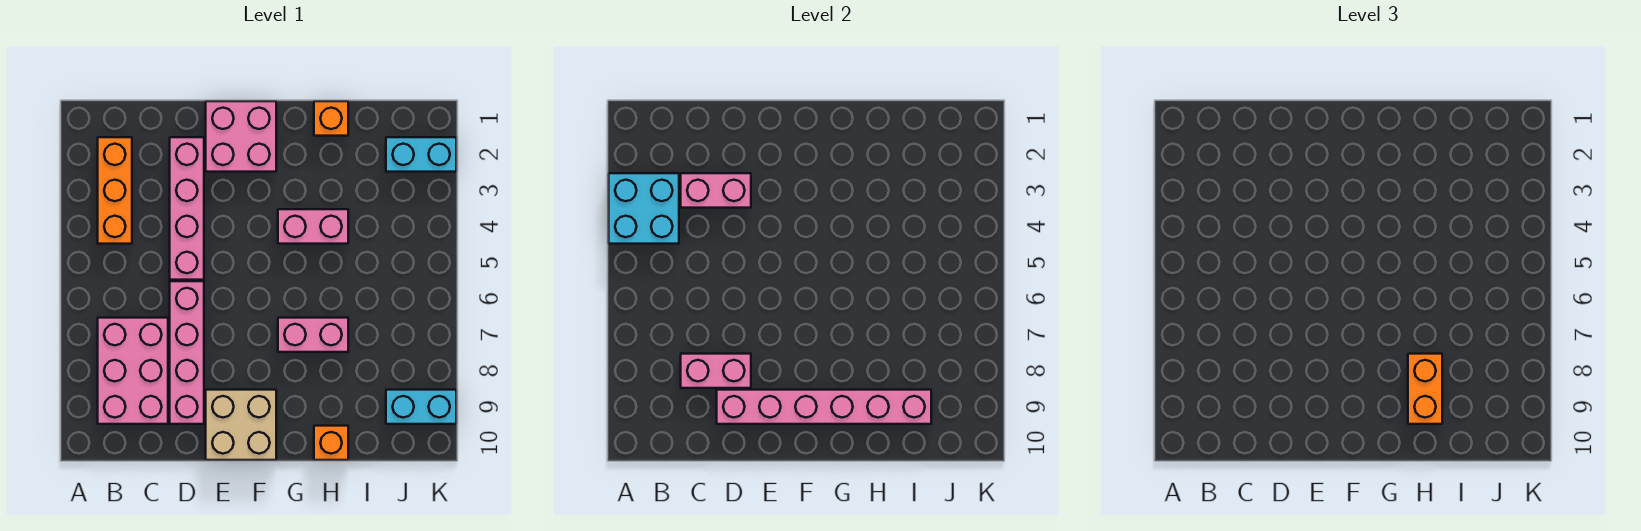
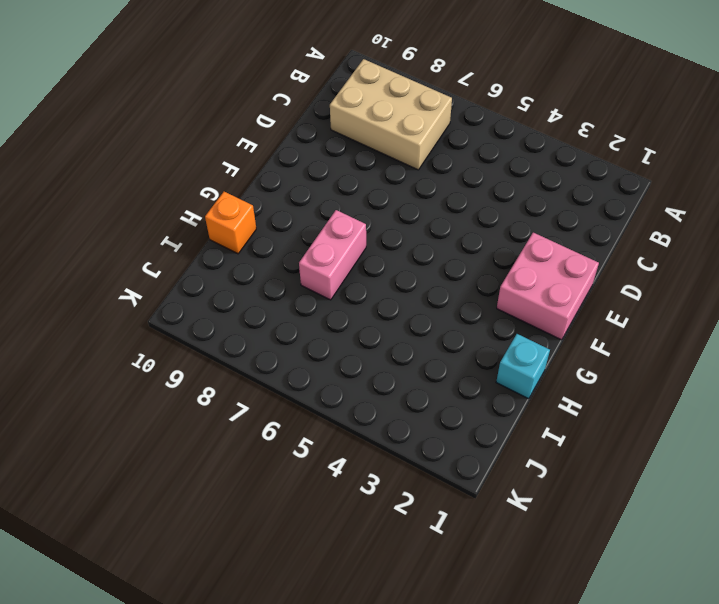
tan brick B7:C9 level 1 -> pink brick B7:C9 level 1
cyan brick H1 level 1 -> orange brick H1 level 1
none -> orange brick B2:B4 level 1
none -> pink brick D2:D5 level 1
none -> pink brick D6:D9 level 1

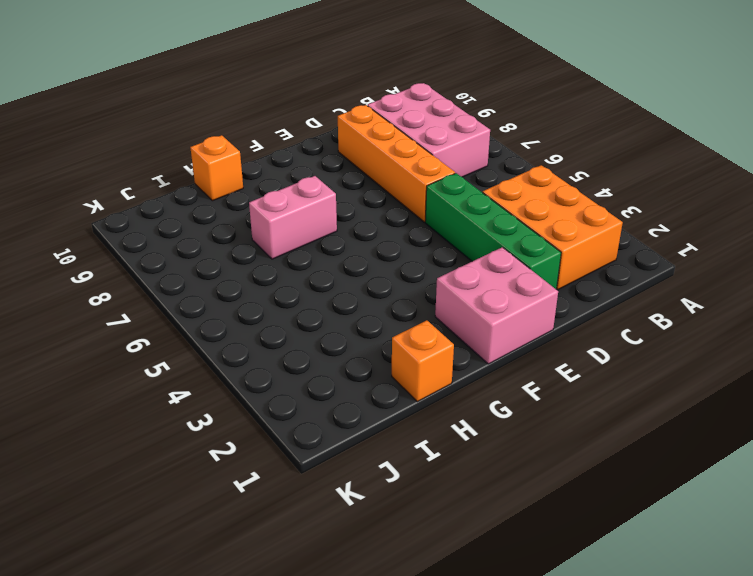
orange brick B2:C4 level 1 -> orange brick B2:B4 level 1
green brick D2:D5 level 1 -> pink brick D2:D5 level 1
orange brick D6:D9 level 1 -> pink brick D6:D9 level 1
none -> tan brick E9:F10 level 1
none -> pink brick G4:H4 level 1
none -> cyan brick J2:K2 level 1

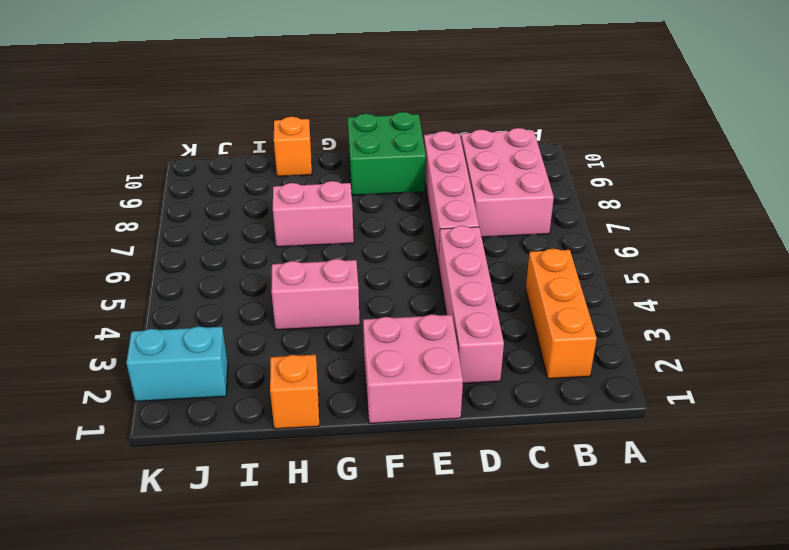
green brick E9:F10 level 1 -> tan brick E9:F10 level 1
none -> cyan brick J9:K9 level 1
none -> cyan brick A3:B4 level 2
none -> pink brick C3:D3 level 2

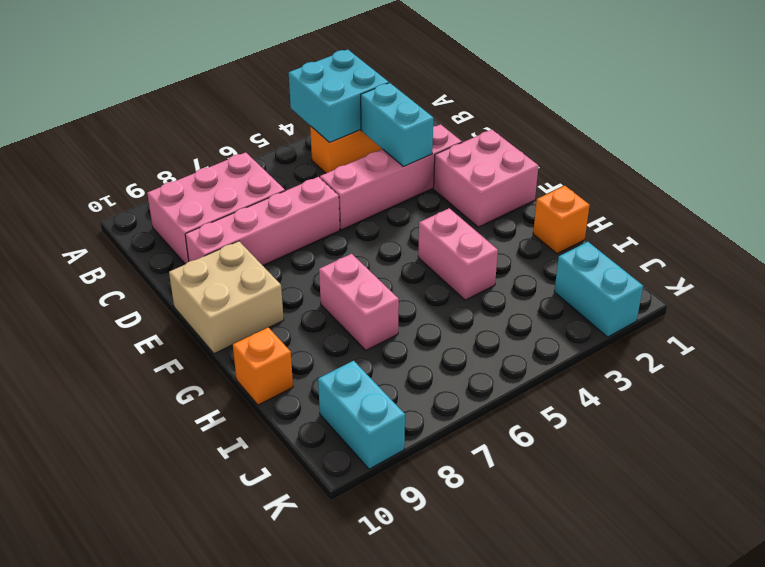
cyan brick C3:D3 level 2 -> pink brick C3:D3 level 2
none -> pink brick C8:D8 level 2
none -> pink brick D9:I9 level 2
none -> orange brick H8:H9 level 3

